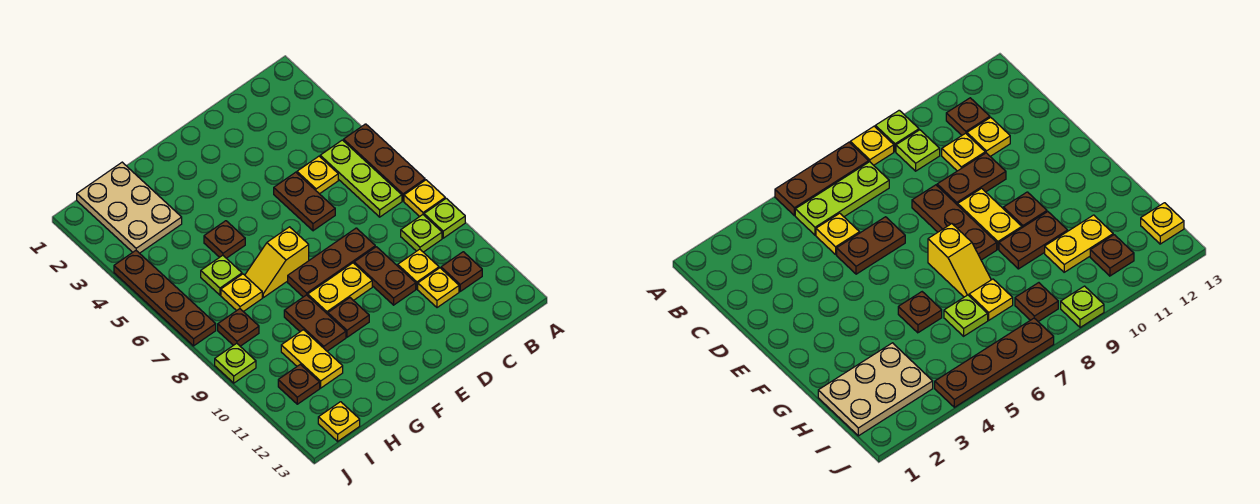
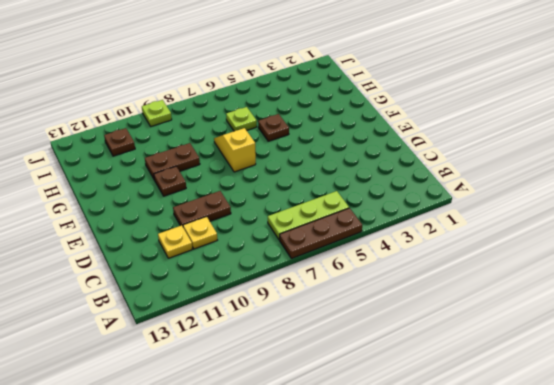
none -> yellow plate A8 level 1
none -> lime plate A9 level 1
none -> lime plate B9 level 1

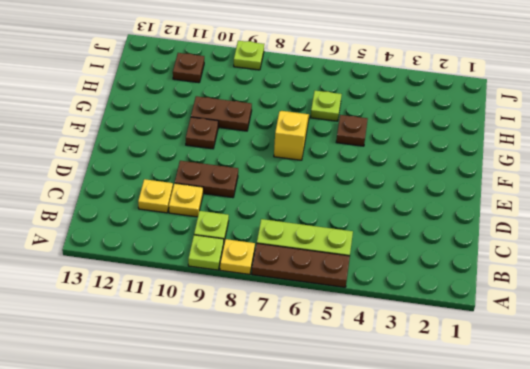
none -> brown plate B11 level 1
none -> yellow plate C5 level 1
none -> brown plate D5:D6 level 1

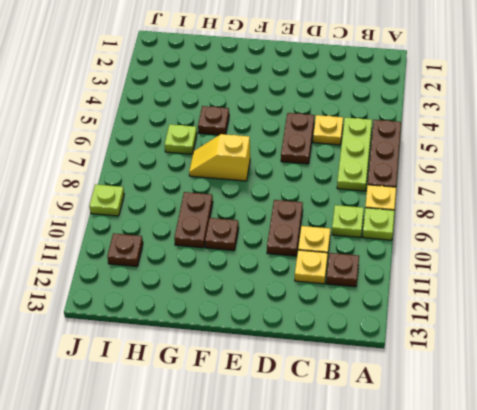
none -> brown plate D8:F8 level 1
none -> yellow plate E9:F9 level 1
none -> tan plate H1:I3 level 1

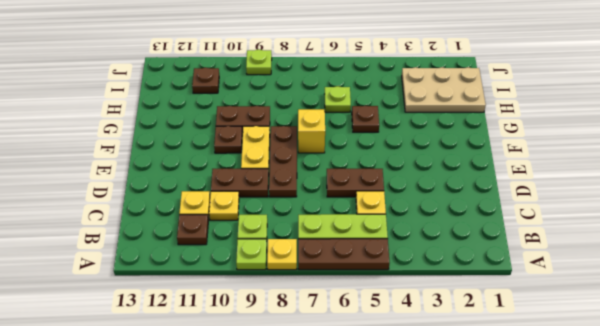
none -> yellow plate H7 level 1
none -> yellow plate H10:H11 level 1
none -> brown plate I8 level 1

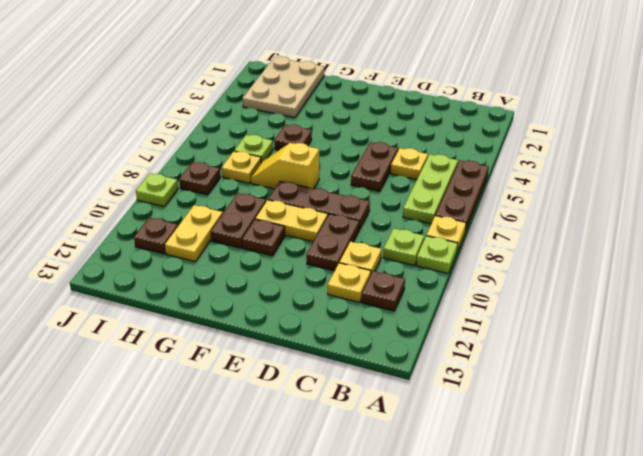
none -> yellow plate I13 level 1
none -> brown plate J4:J7 level 1

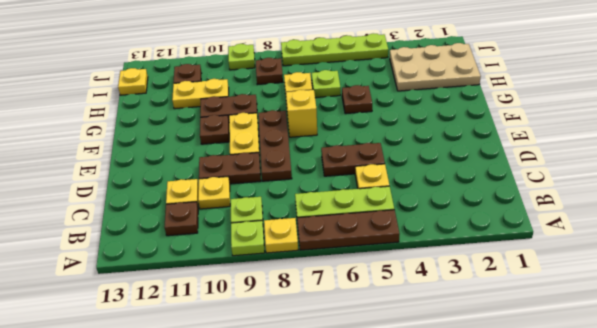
lime plate J4:J7 level 1 -> brown plate J4:J7 level 1

